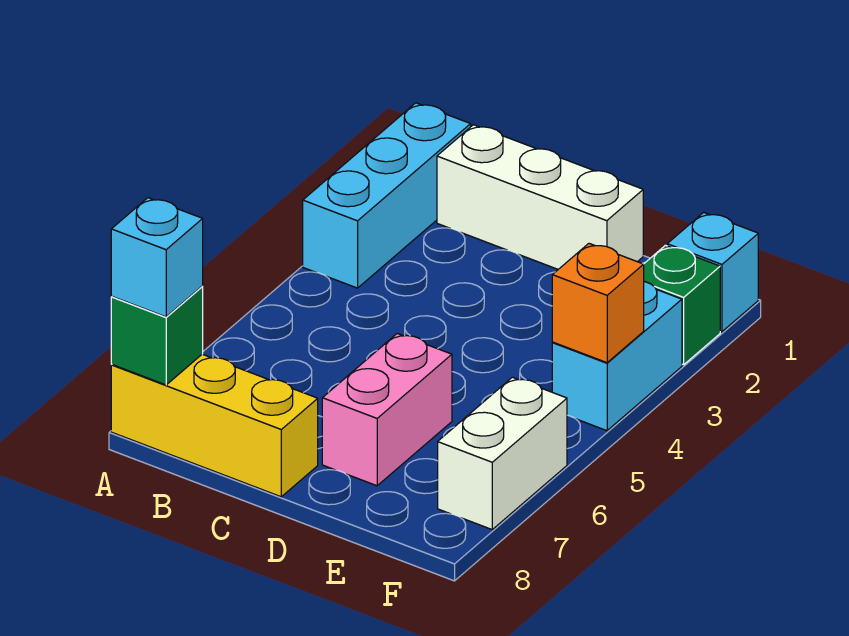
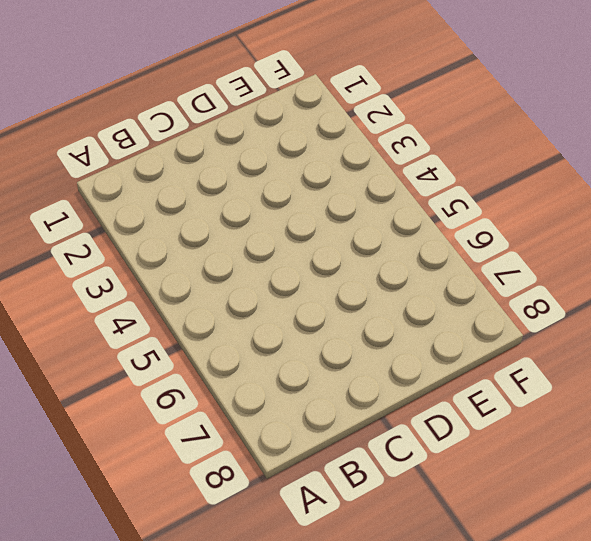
none -> cyan brick A1:A3 level 1
none -> yellow brick A8:C8 level 1

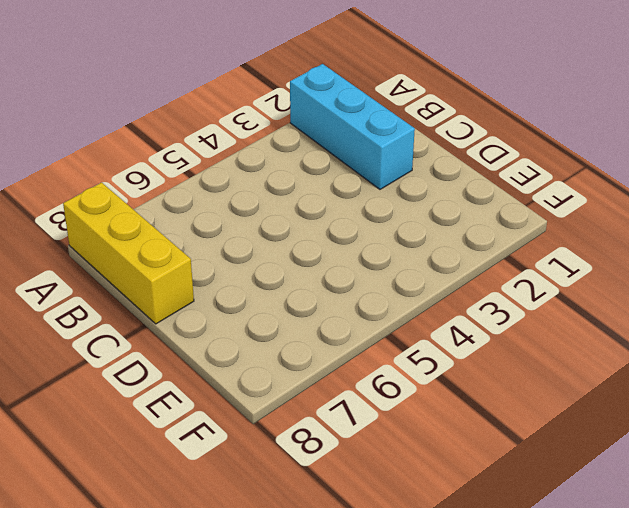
cyan brick A2:C2 level 1 -> cyan brick A1:A3 level 1
none -> white brick B1:D1 level 1
none -> pink brick D6:D7 level 1

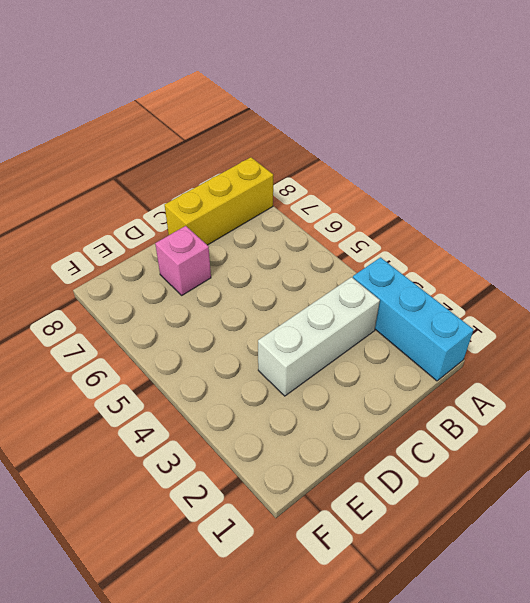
white brick B3:D3 level 1 -> white brick B1:D1 level 1
pink brick D7 level 1 -> pink brick D6:D7 level 1
none -> cyan brick F1 level 1
none -> green brick F2 level 1

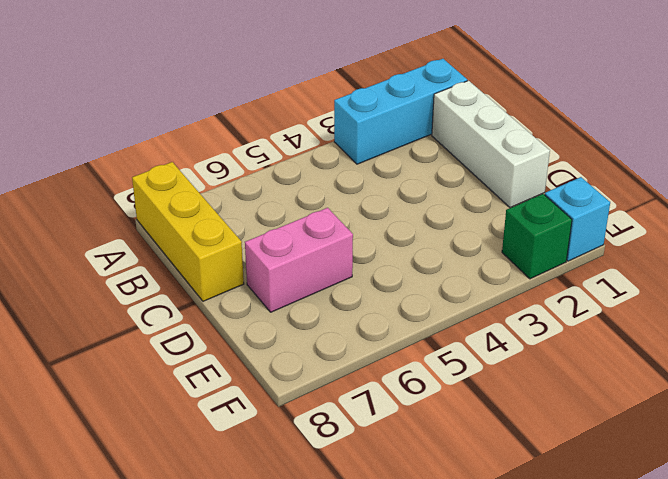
none -> cyan brick F3:F4 level 1
none -> white brick F6:F7 level 1

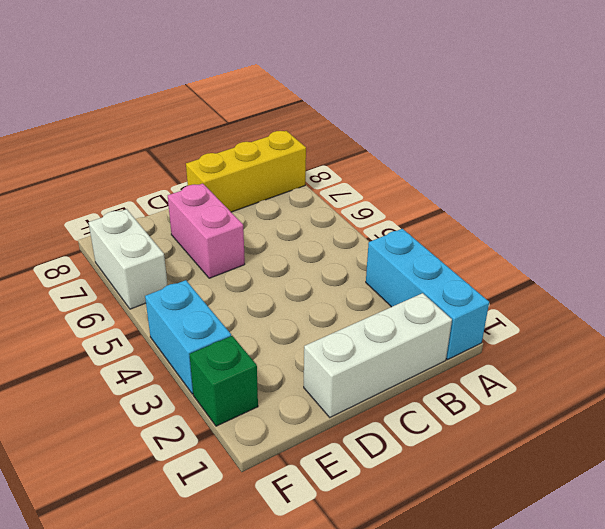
none -> cyan brick F1 level 1
none -> green brick A8 level 2

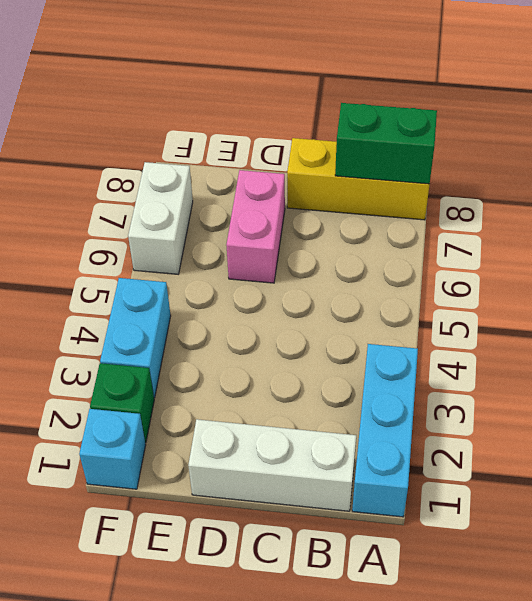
green brick A8:B8 level 2 -> green brick A8 level 2
none -> orange brick F4 level 2
none -> cyan brick A8 level 3

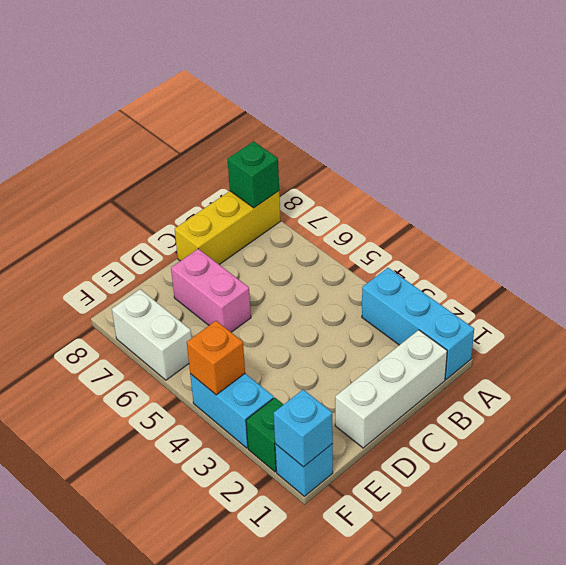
cyan brick F1 level 2 -> cyan brick A8 level 3

